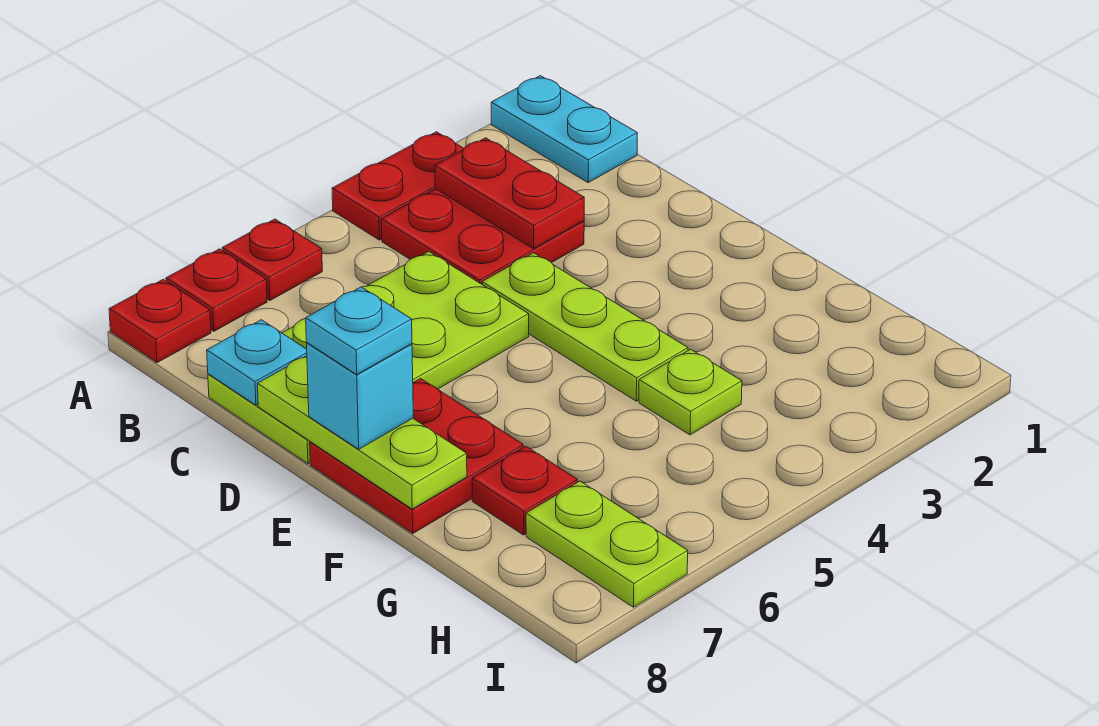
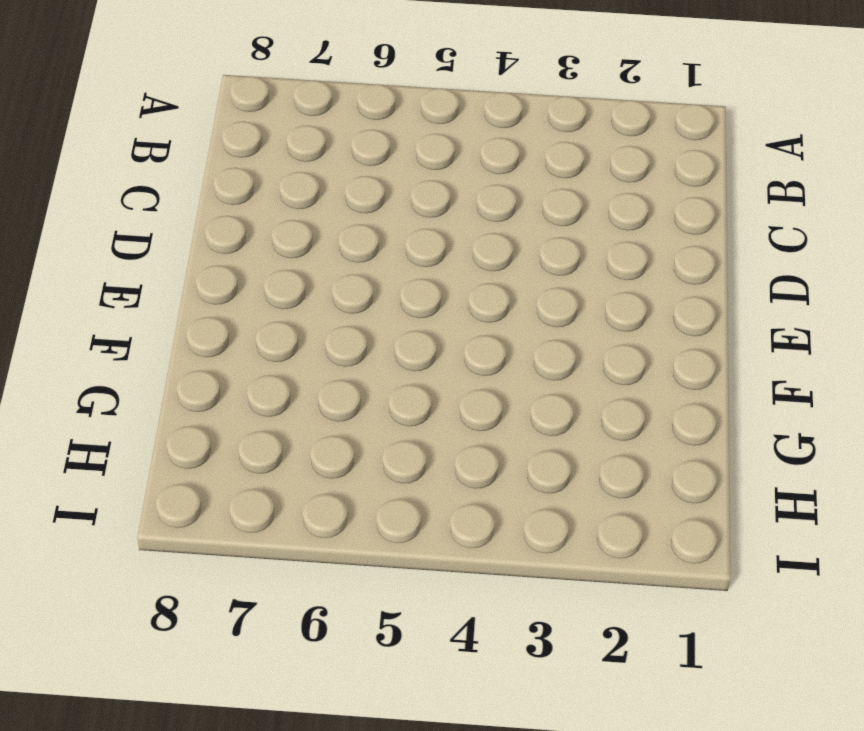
none -> cyan plate A1:B1 level 1
none -> red plate A3:A4 level 1
none -> red plate A6 level 1

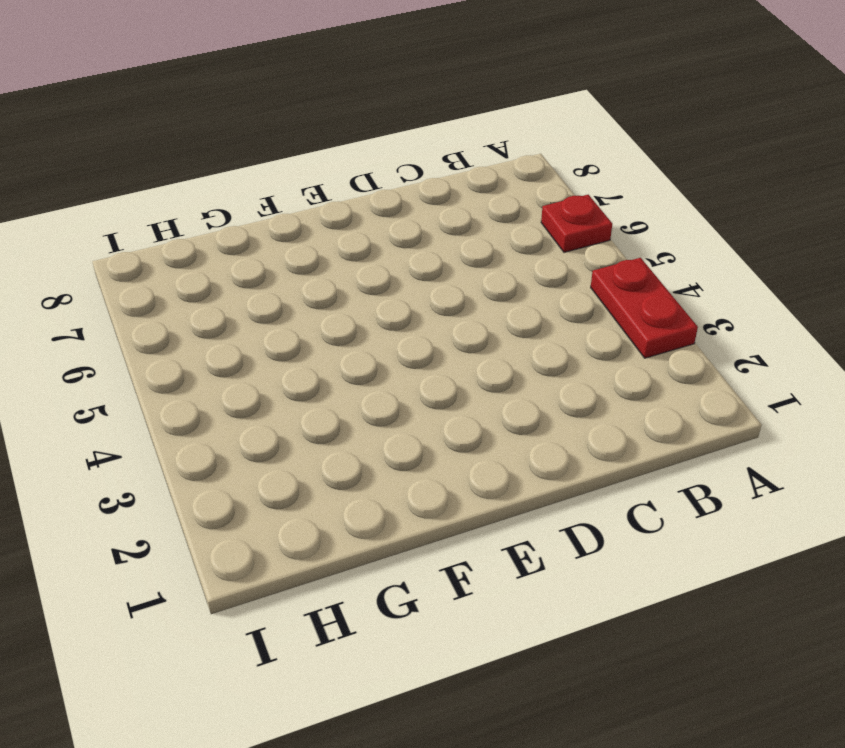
none -> cyan plate A1:B1 level 1
none -> red plate A7 level 1
none -> red plate A8 level 1

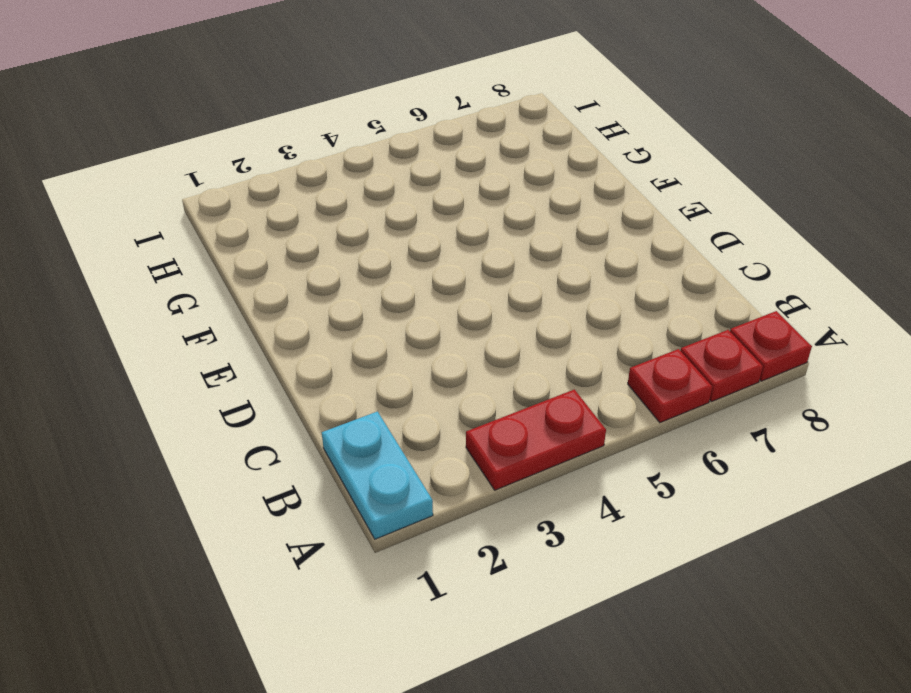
none -> red plate B3:C4 level 1
none -> lime plate C5:D8 level 1
none -> lime plate D4:F4 level 1

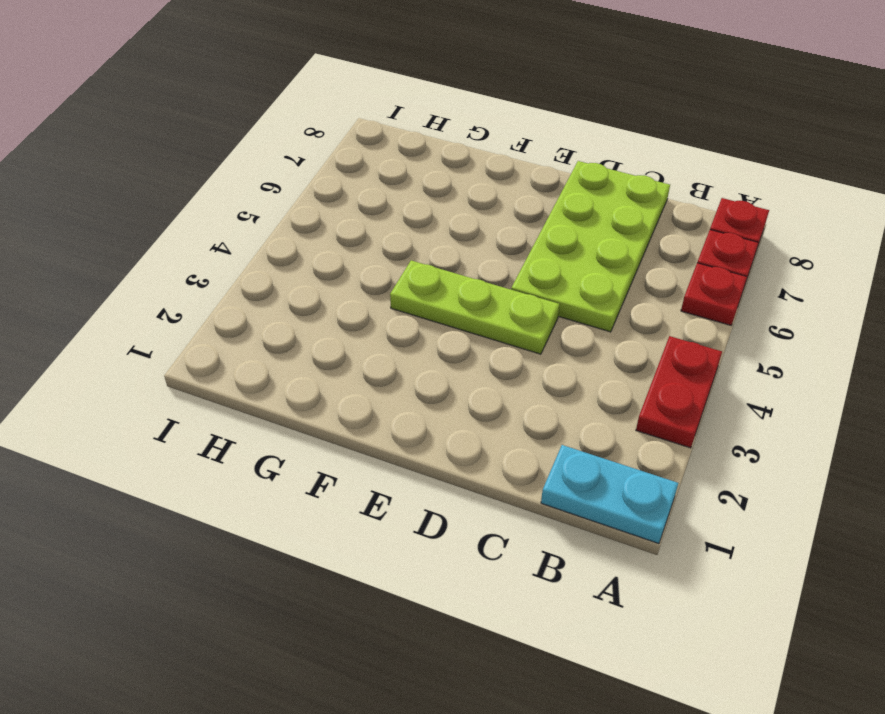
none -> red plate B3:C4 level 1
none -> red plate E7:F8 level 1
none -> lime plate G4 level 1

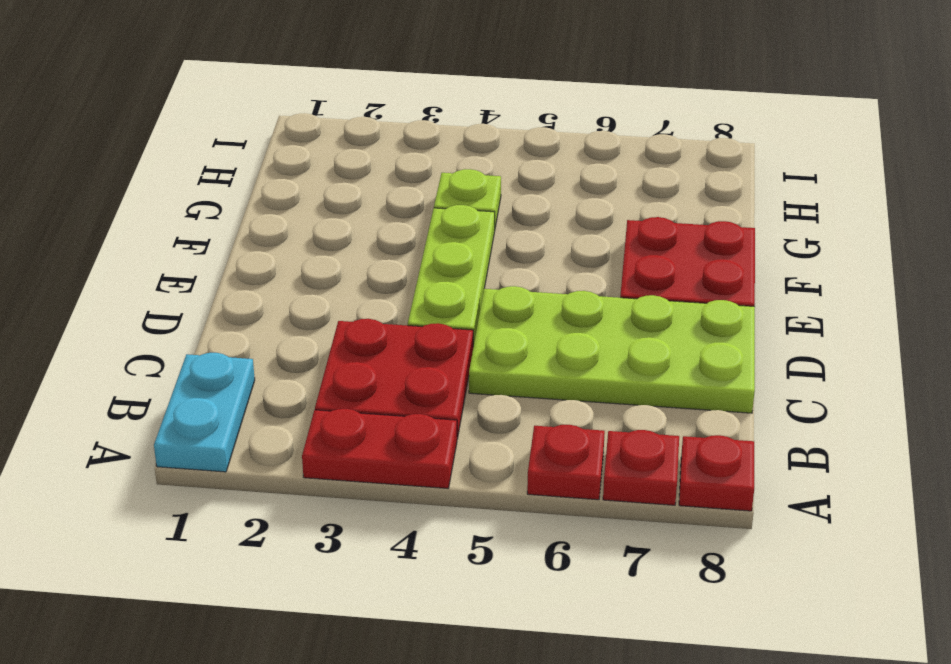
none -> red plate G7 level 1
none -> lime plate H7:I7 level 1
none -> red plate B3:C3 level 2

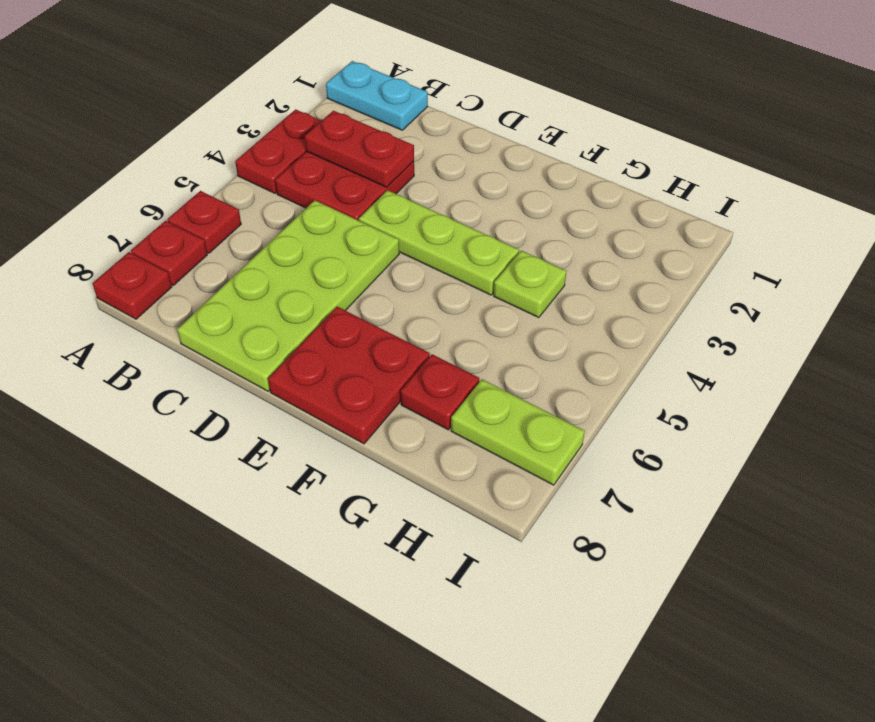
none -> cyan plate C8 level 2
none -> lime plate D8:F8 level 2
none -> cyan brick E8 level 3

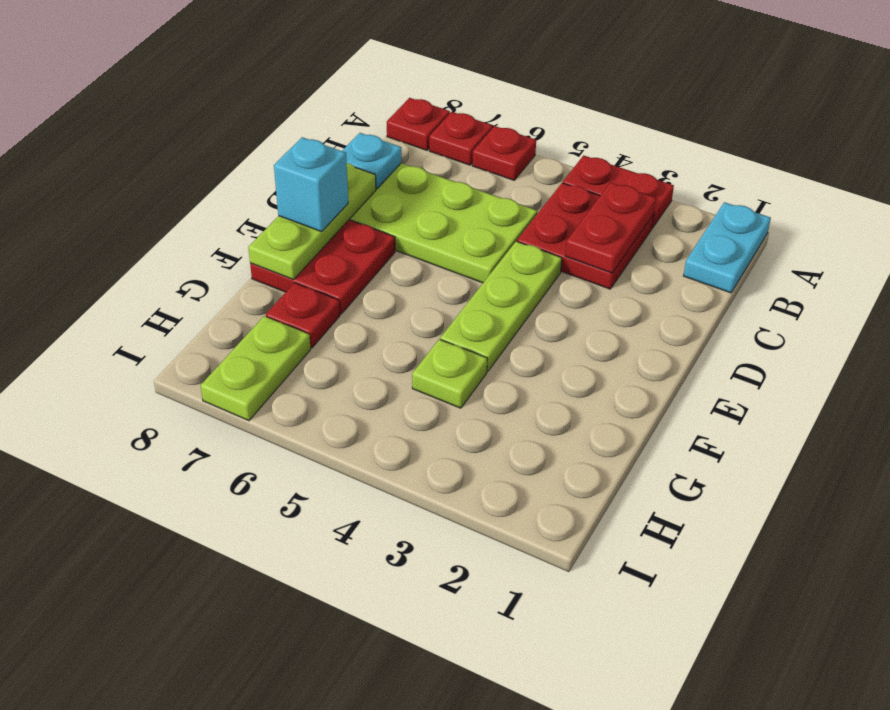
none -> cyan plate E8 level 4

